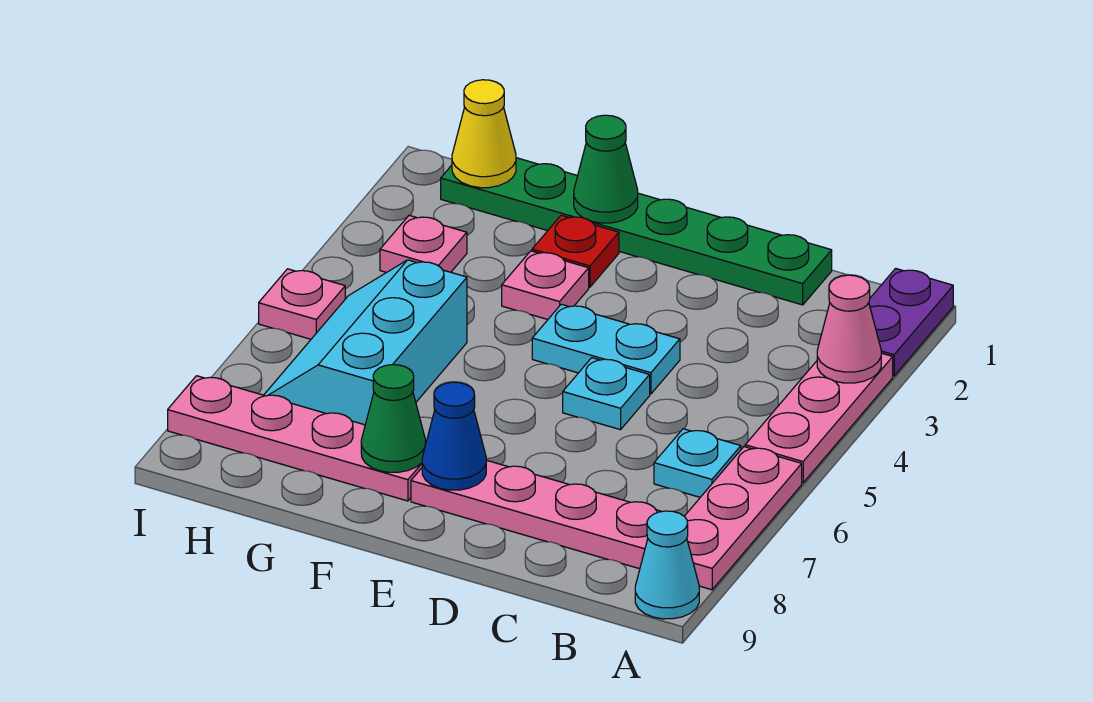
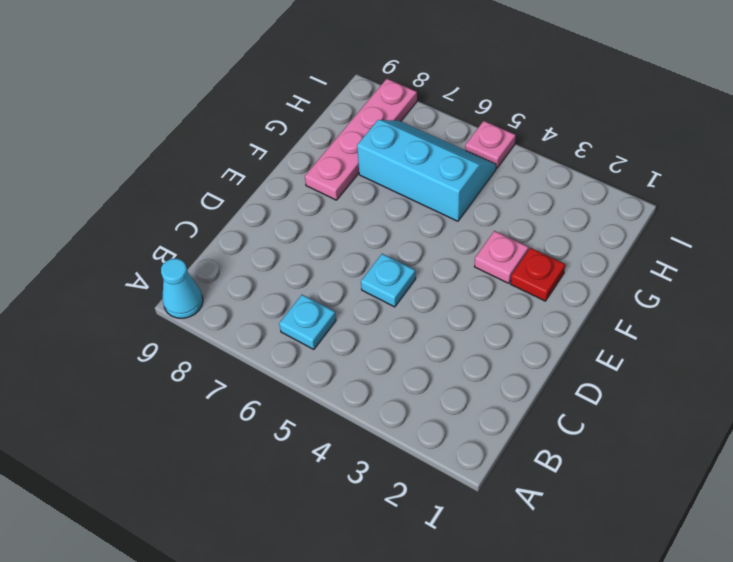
none -> purple plate A1:A2 level 1
none -> pink plate A3:A5 level 1
none -> pink plate A6:A8 level 1

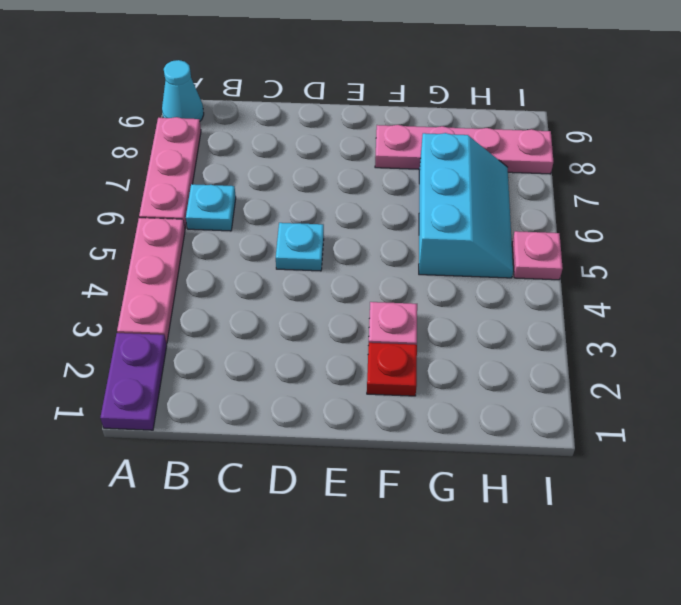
none -> pink plate B8:E8 level 1
none -> green plate C1:H1 level 1
none -> cyan plate D4:E4 level 1

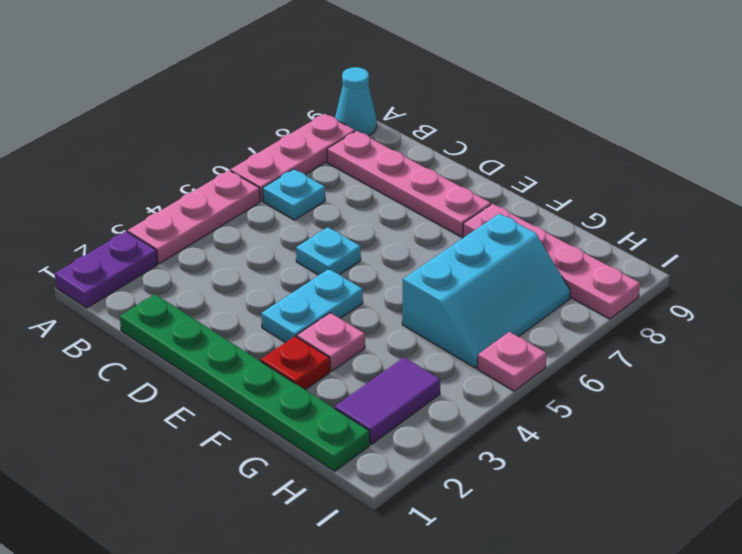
cyan plate E3:E4 level 1 -> cyan plate D4:E4 level 1
purple tile H2:H3 level 1 -> pink plate H3 level 1
none -> pink cone A3 level 2
none -> blue cone E8 level 2
none -> green cone F1 level 2

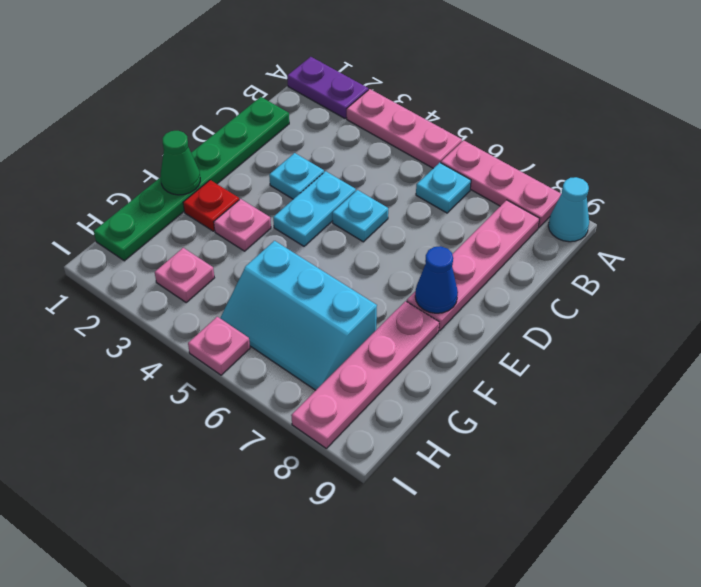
cyan plate D3 level 1 -> none
none -> pink cone A3 level 2
none -> green cone F8 level 2
none -> yellow cone H1 level 2

